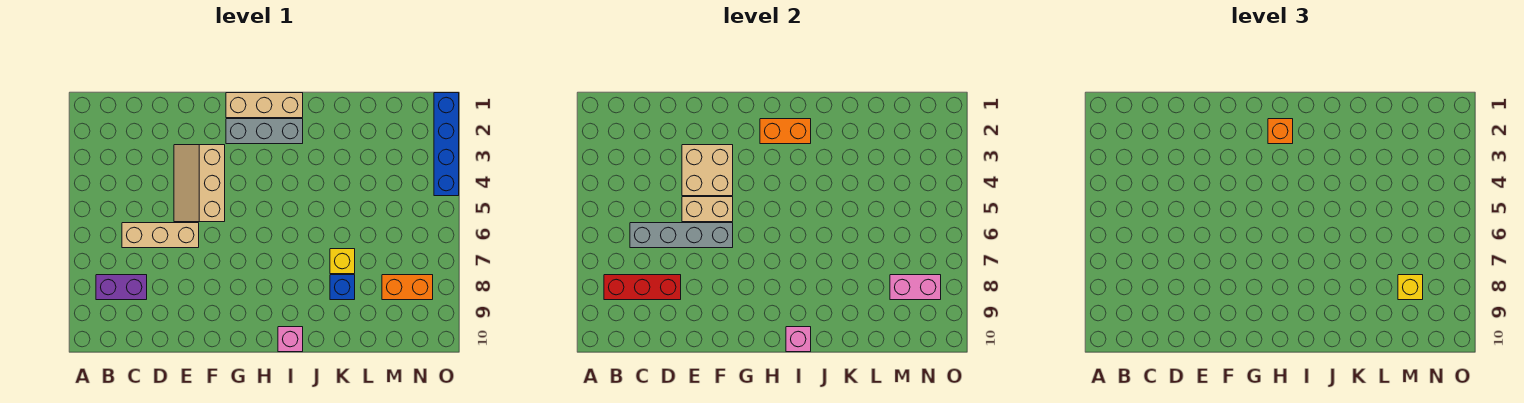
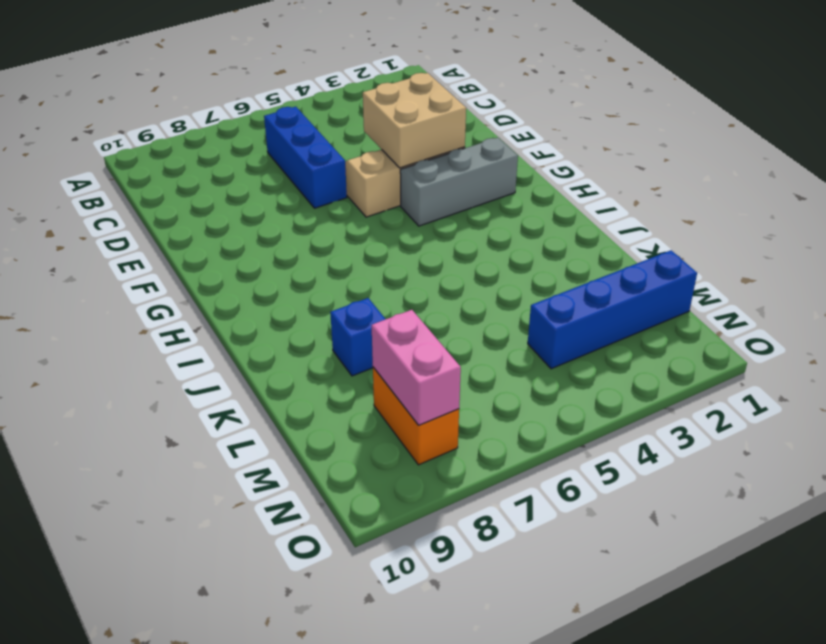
blue brick C6:E6 level 1 -> tan brick C6:E6 level 1
grey brick G2:G4 level 1 -> grey brick G2:I2 level 1
blue brick M1:M4 level 1 -> blue brick O1:O4 level 1
none -> purple brick B8:C8 level 1
none -> tan brick G1:I1 level 1
none -> pink brick I10 level 1

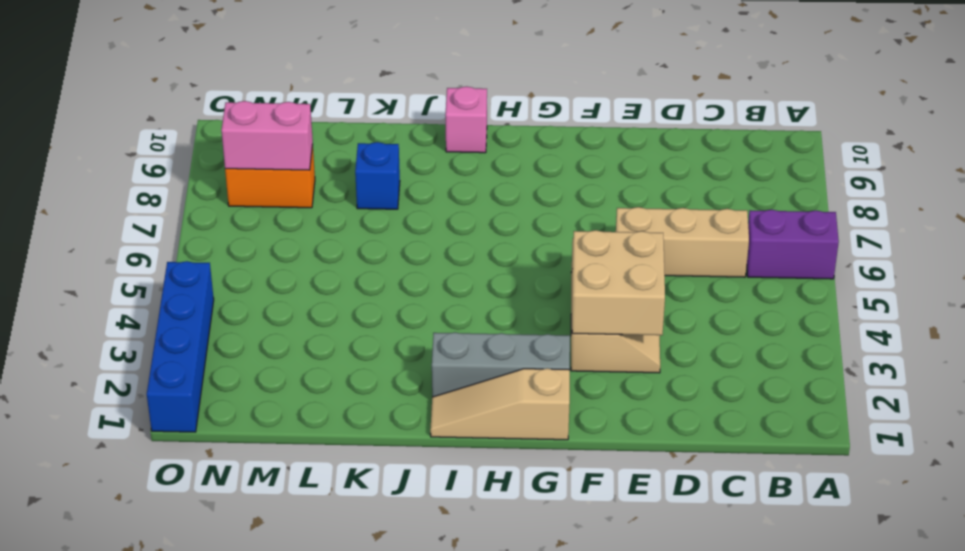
purple brick A6:B6 level 1 -> purple brick B8:C8 level 1
tan slope G1:I1 level 1 top G -> tan brick G1:I1 level 1
none -> yellow brick K7 level 1
none -> red brick B8:D8 level 2
none -> grey brick C6:F6 level 2

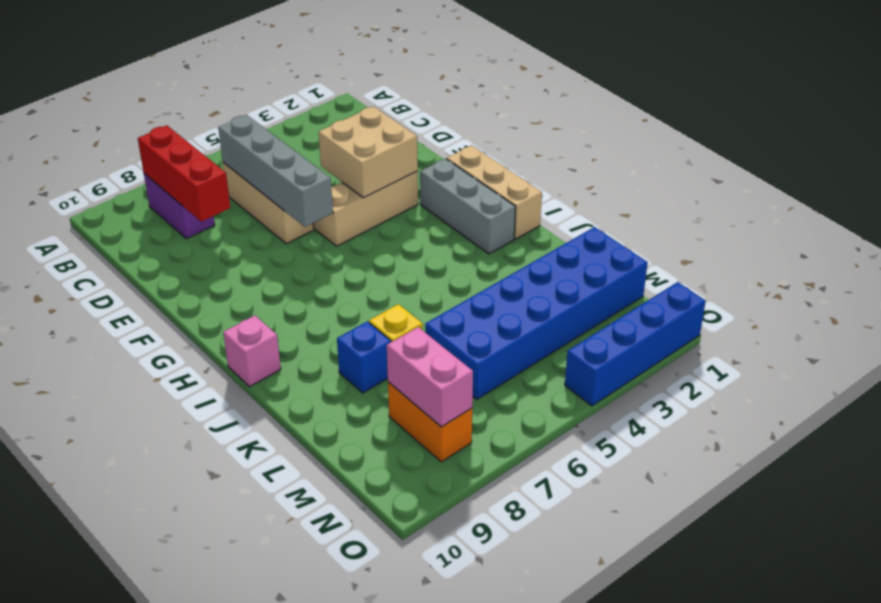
blue brick L1:M6 level 1 -> none
none -> tan brick E5:F5 level 2
none -> orange brick H2:I2 level 2
none -> pink brick I10 level 2

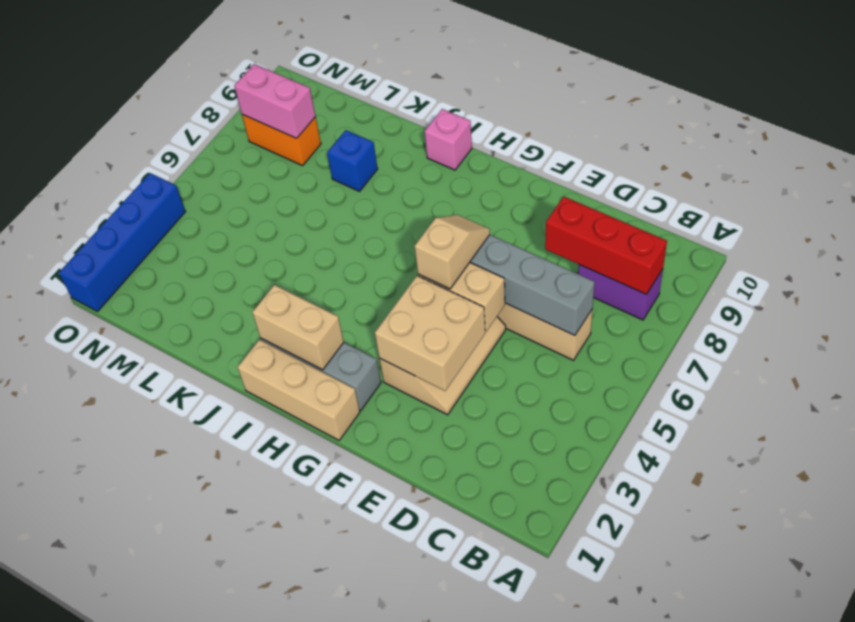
tan slope F5:F6 level 3 top 5 -> none
tan brick H2:I2 level 2 -> orange brick H2:I2 level 2
none -> yellow brick K7 level 1
none -> pink brick I10 level 2
none -> orange brick H2 level 3

